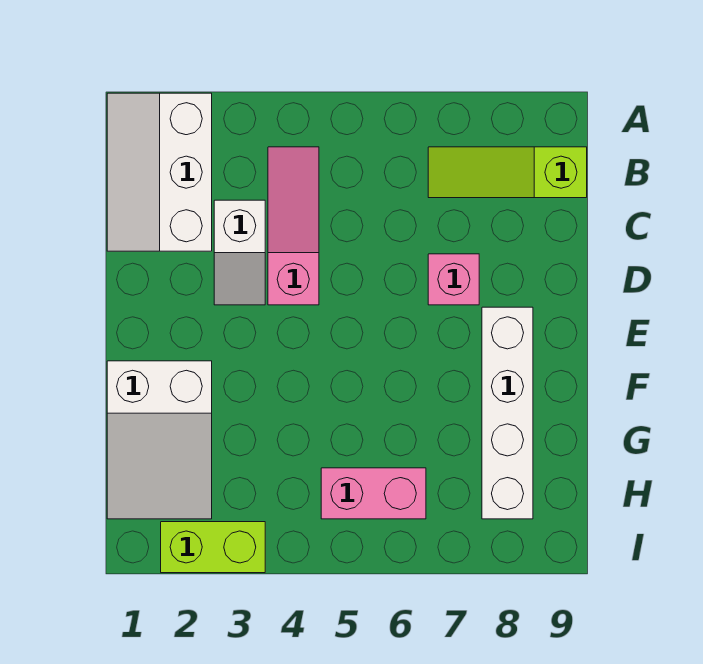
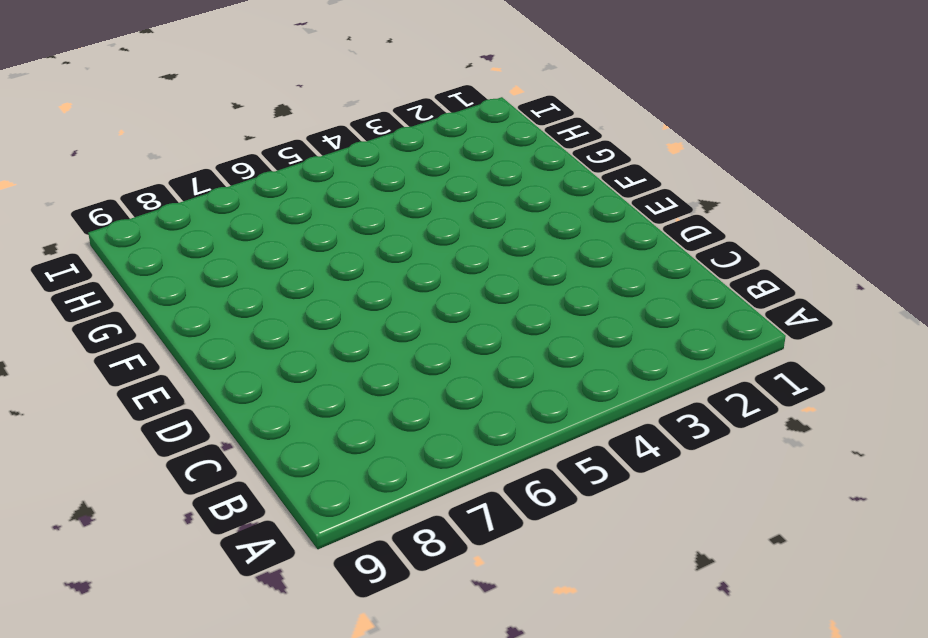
none -> white slope A1:C2 level 1 top 2
none -> pink slope B4:D4 level 1 top D

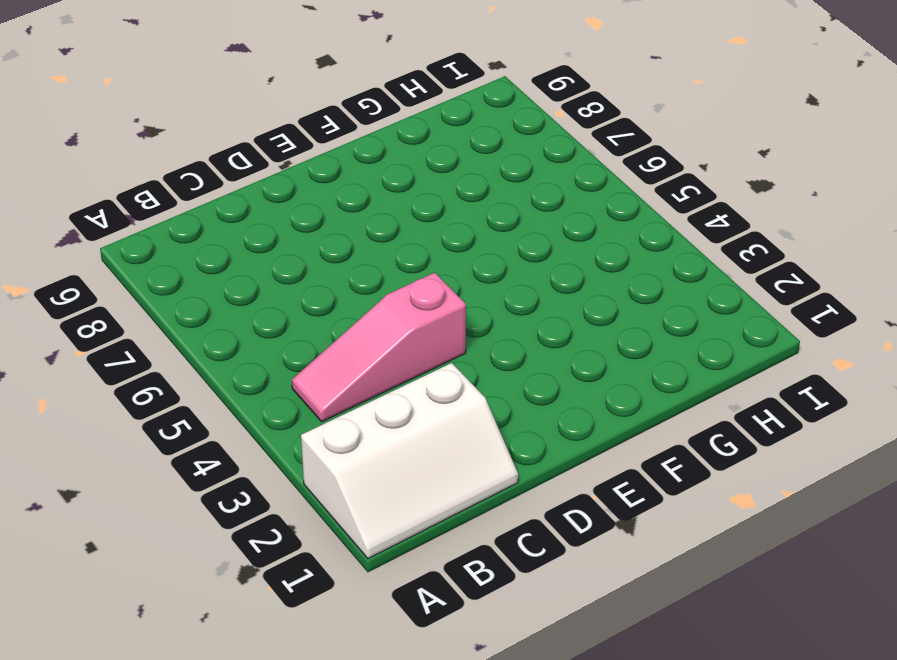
none -> lime slope B7:B9 level 1 top 9
none -> white slope C3:D3 level 1 top C

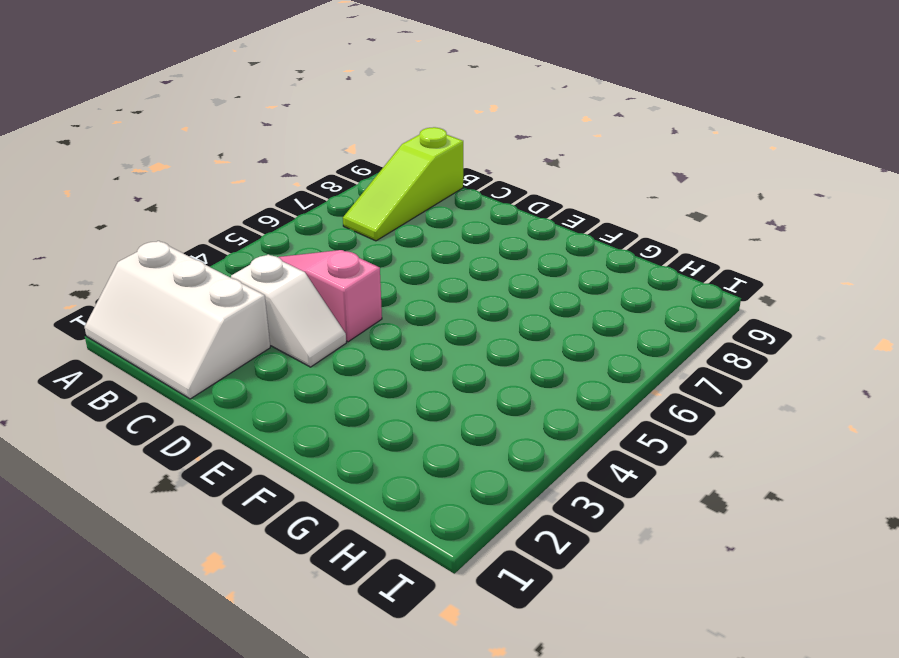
none -> pink brick D7 level 1
none -> white brick E8:H8 level 1

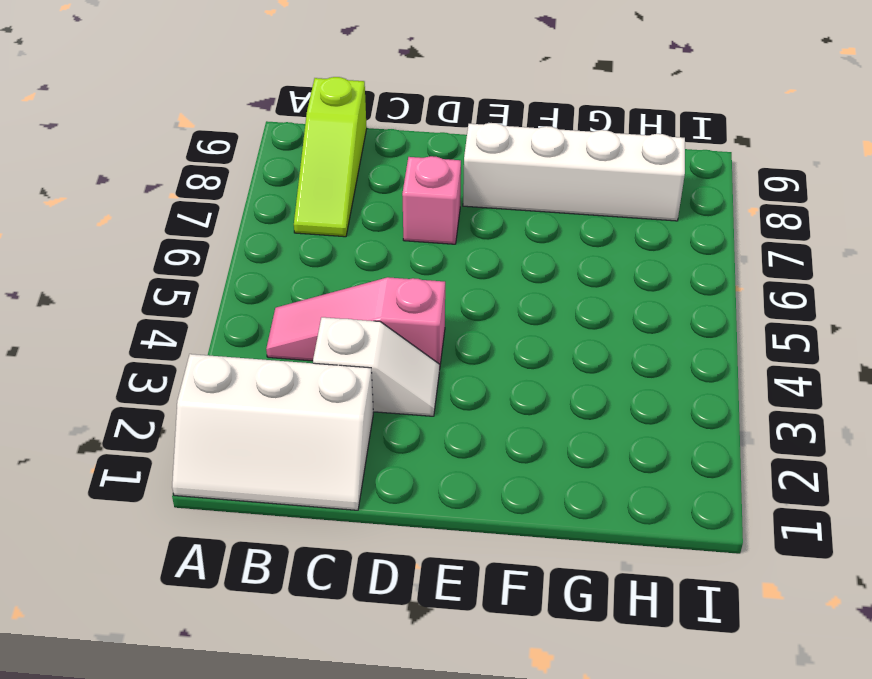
none -> white slope F1:H2 level 1 top F
none -> pink brick H5:H6 level 1

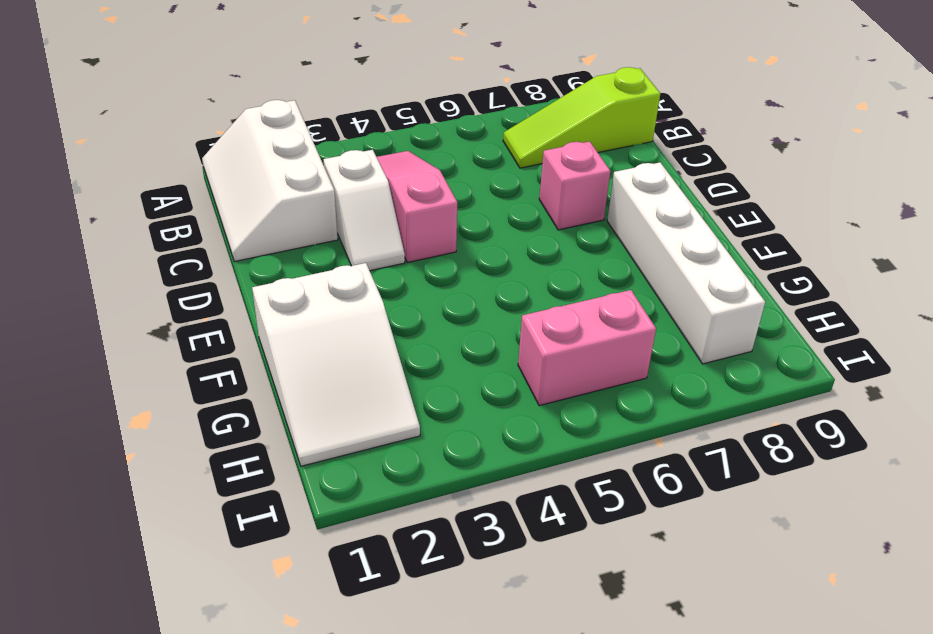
none -> lime brick I2:I3 level 1

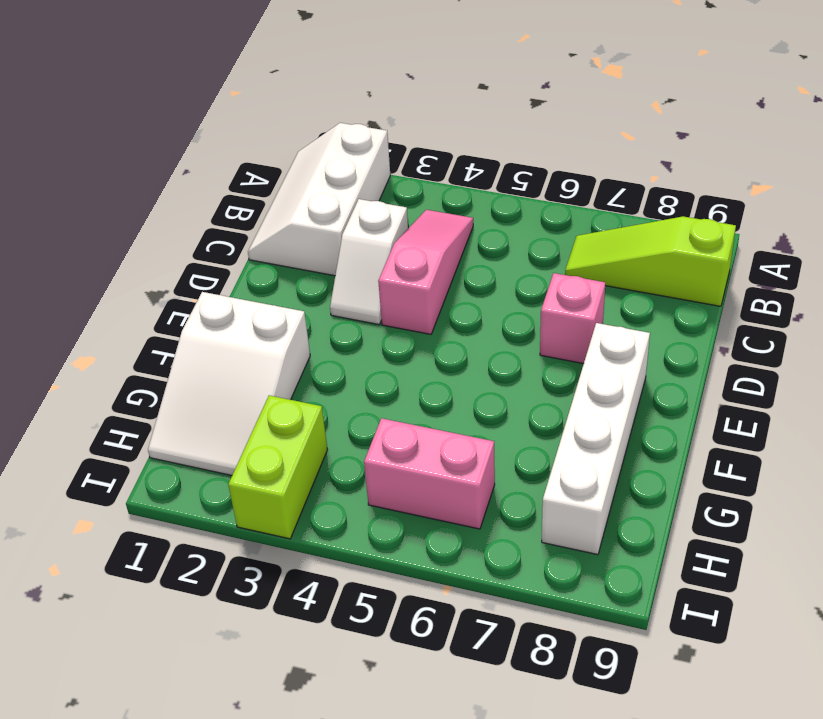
lime brick H3:I3 level 1 -> lime brick I2:I3 level 1

